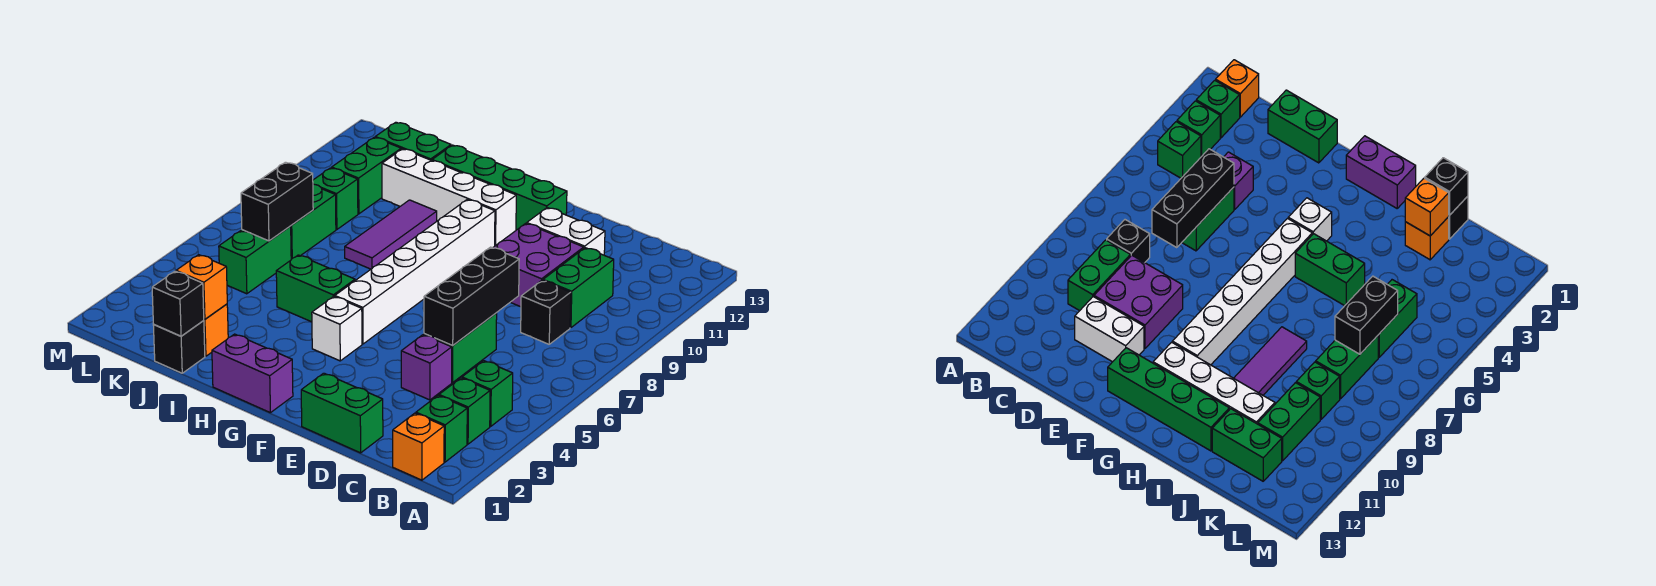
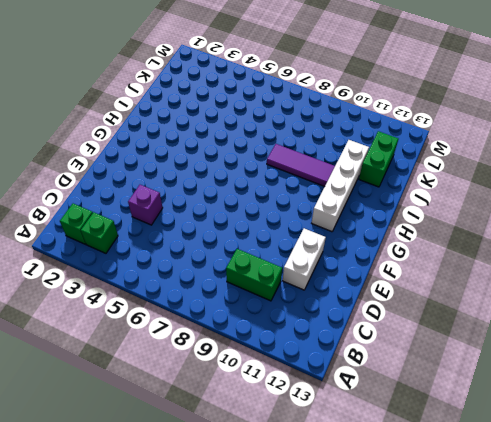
none -> orange brick B1 level 1
none -> green brick B4 level 1
none -> black brick C8 level 1

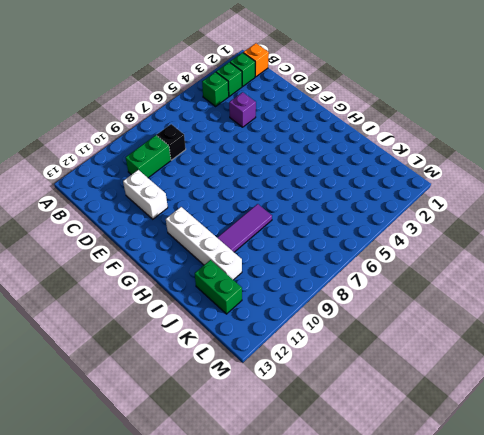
none -> green brick D1:E1 level 1
none -> green brick D5:D6 level 1
none -> purple brick D9:E10 level 1

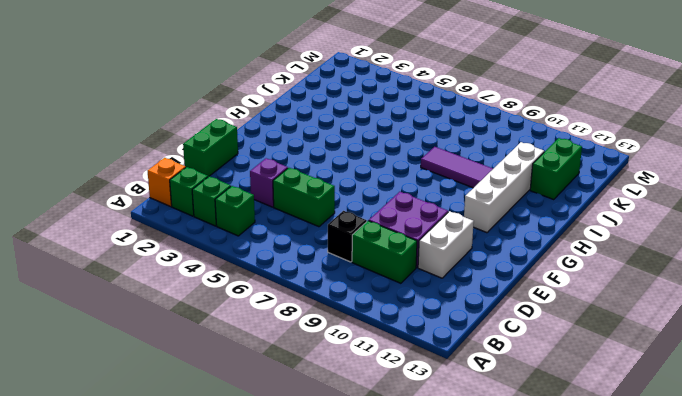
none -> green brick F12:I12 level 1
none -> purple brick G1:H1 level 1
none -> white brick G4 level 1

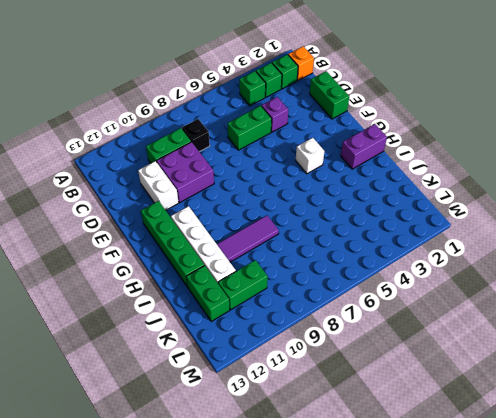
purple brick H1:H2 level 1 -> purple brick G1:H1 level 1
none -> white brick G5:G10 level 1
none -> green brick H5:I5 level 1
none -> black brick J1 level 1

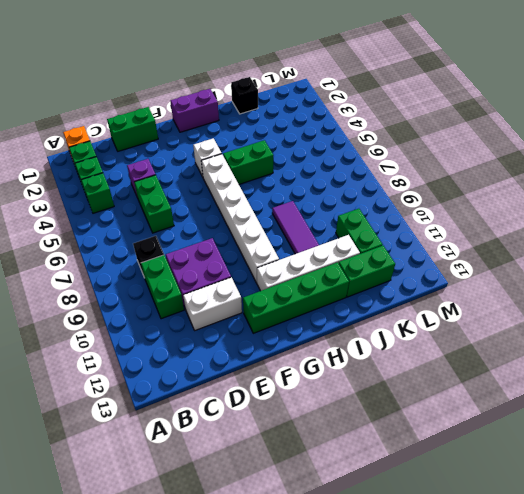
none -> orange brick J2 level 1
none -> green brick K5:K6 level 1
none -> green brick K7:K8 level 1

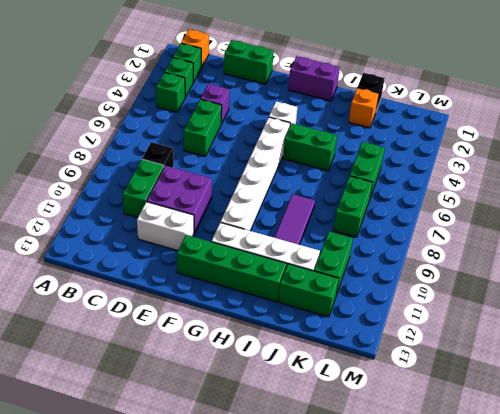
none -> green brick K9 level 1
none -> black brick D5:D7 level 2
none -> black brick J1 level 2

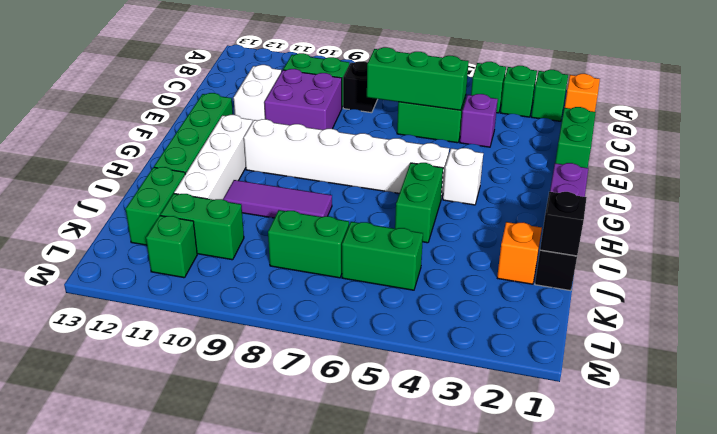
green brick D5:D7 level 2 -> black brick D5:D7 level 2
green brick L11 level 1 -> green brick K9 level 1
none -> orange brick J2 level 2
none -> black brick K6:K7 level 2

